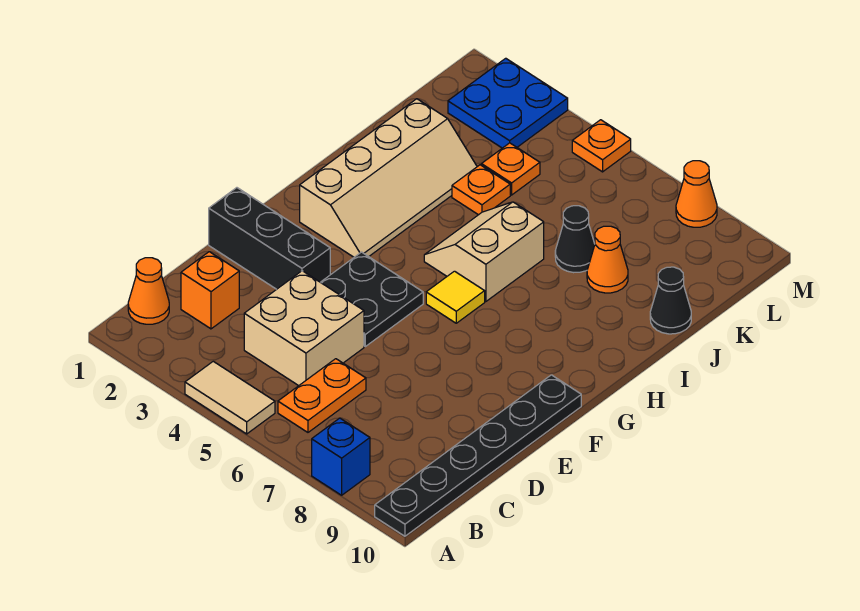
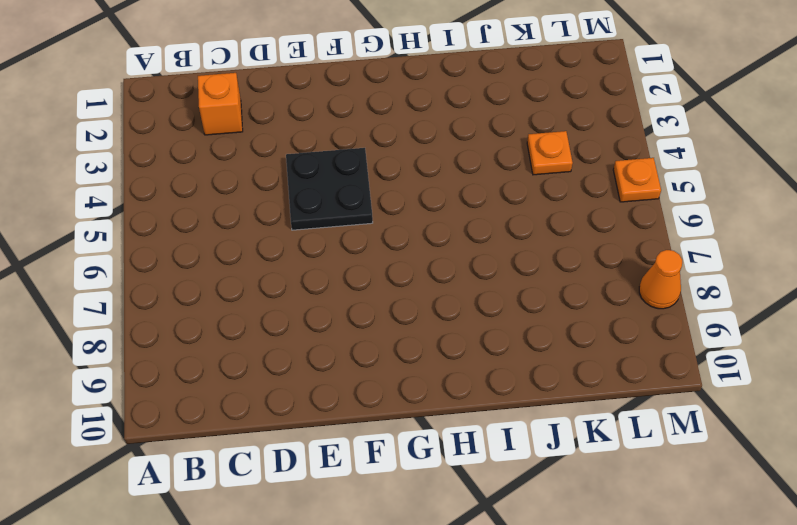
none -> tan tile A4:A5 level 1
none -> blue brick A8 level 1
none -> black plate A10:F10 level 1

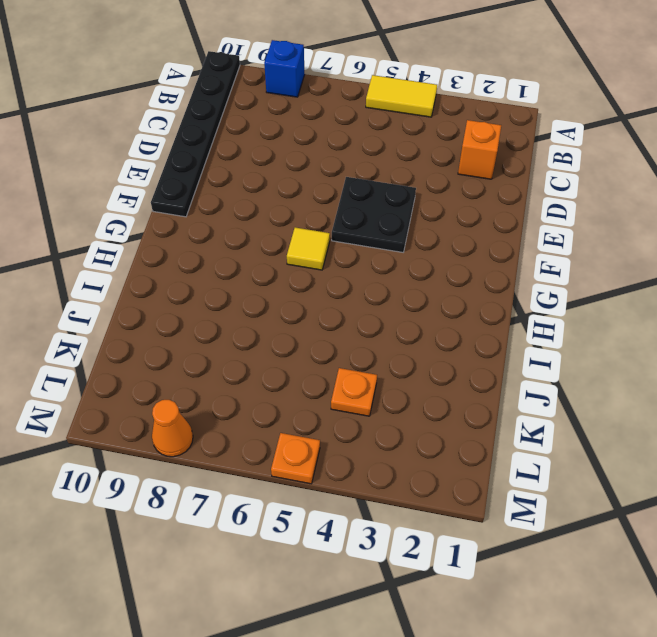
yellow tile A4:A5 level 1 -> tan tile A4:A5 level 1
none -> orange cone B1 level 1
none -> orange plate B6:C6 level 1
none -> tan brick C4:D5 level 1

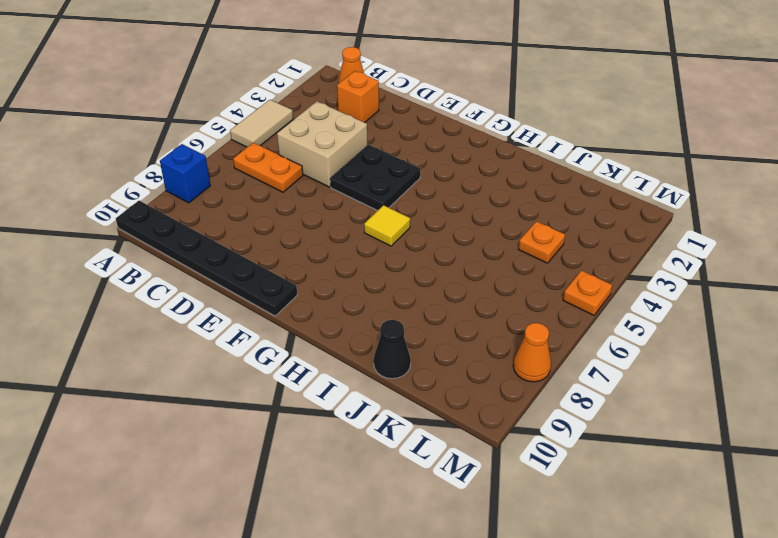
none -> black brick E1:E3 level 1
none -> tan slope G2:J3 level 1 top 2
none -> tan slope H5:I6 level 1 top 6

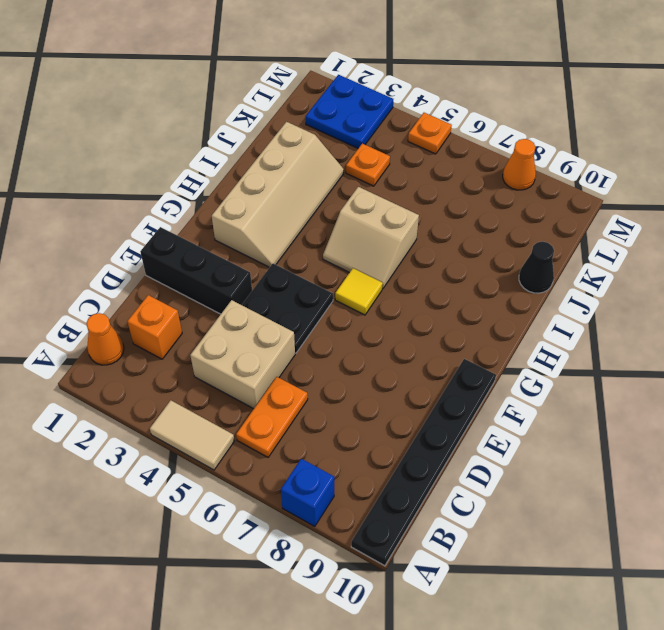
tan slope H5:I6 level 1 top I -> tan slope H5:I6 level 1 top 6
none -> orange plate J4 level 1
none -> black cone J7 level 1
none -> orange cone J8 level 1

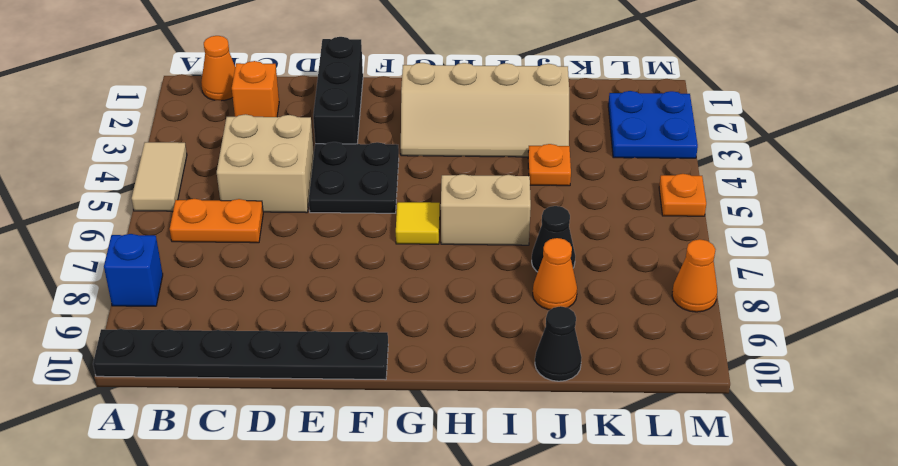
none -> orange plate K4 level 1

